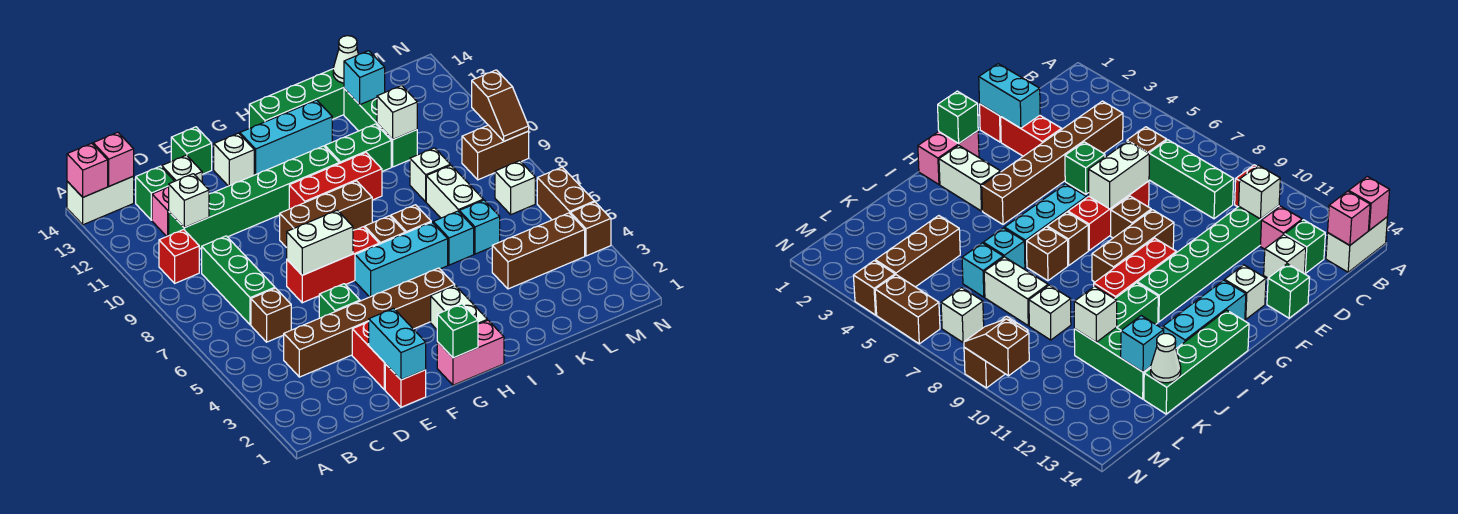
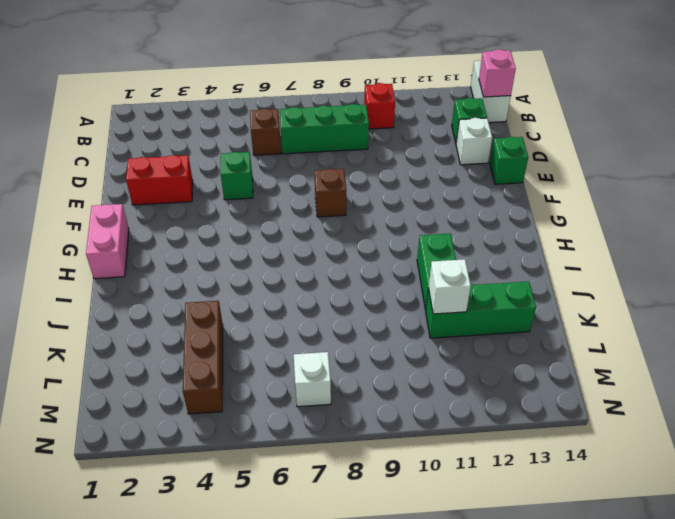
none -> brown brick C4:H4 level 1
none -> green brick C11:H11 level 1
none -> pink brick C12 level 1
none -> red brick E1 level 1

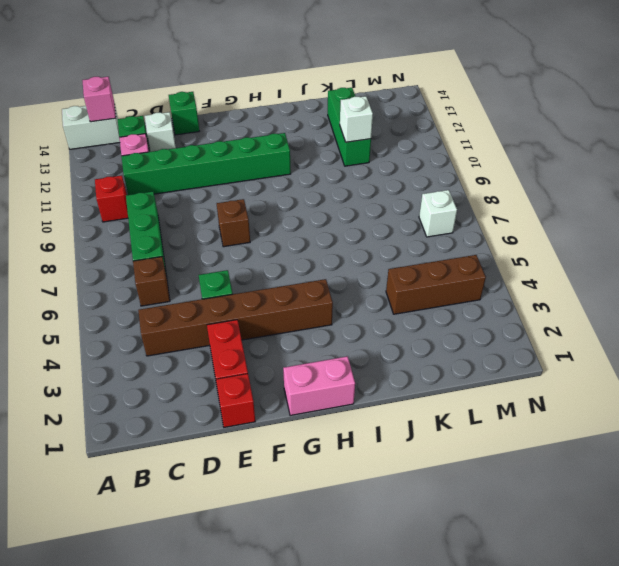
none -> red brick E7:G7 level 1
none -> brown brick F9:H9 level 1
none -> white brick F13 level 1
none -> cyan brick G6:I6 level 1

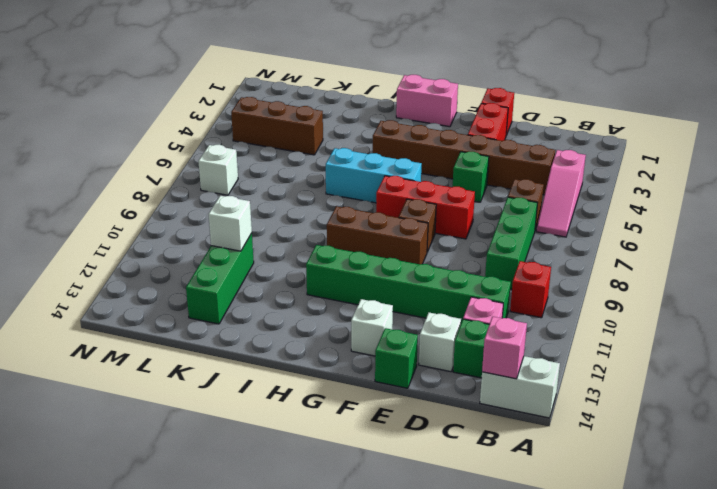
pink slope B4:B6 level 1 top 4 -> none
none -> red brick G10:I10 level 1
none -> cyan brick G13:I13 level 1
none -> white brick H2:H3 level 1
none -> brown brick H7 level 1

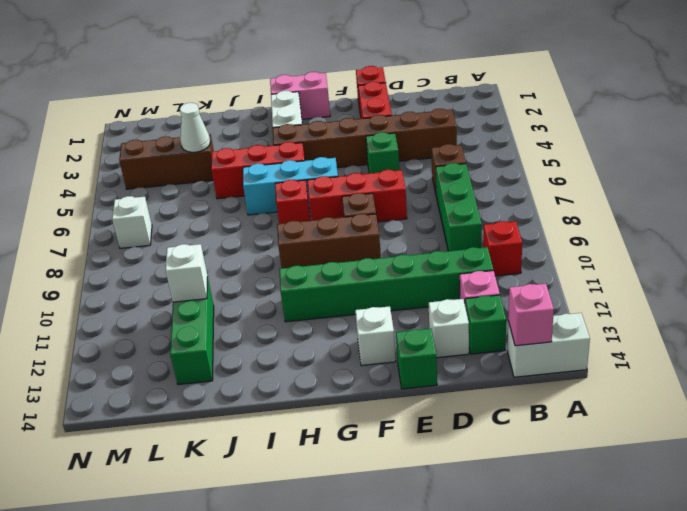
red brick H5:J5 level 1 -> red brick G10:I10 level 1
red brick H7 level 1 -> brown brick H7 level 1
white cone K4 level 2 -> white cone K14 level 2
none -> cyan brick G13:I13 level 1
none -> green brick H14:K14 level 1
none -> brown brick I7 level 1
none -> green brick I11:J11 level 1

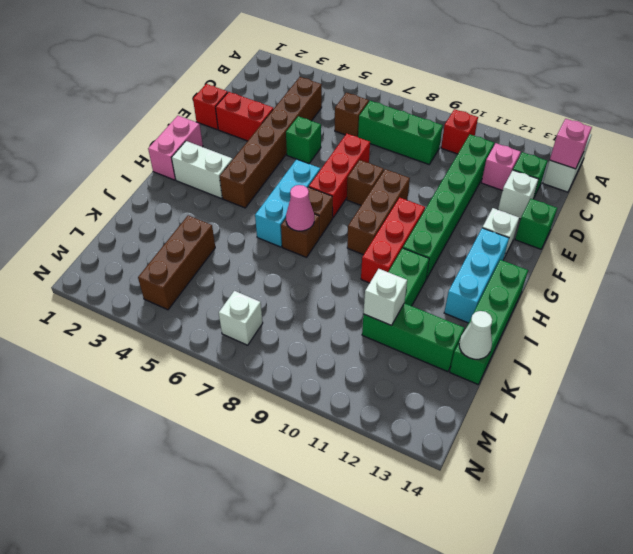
pink cone I7 level 2 -> none
none -> cyan brick J6 level 1
none -> cyan brick K6 level 1
none -> white brick K7:K8 level 1
none -> white brick K9 level 1

